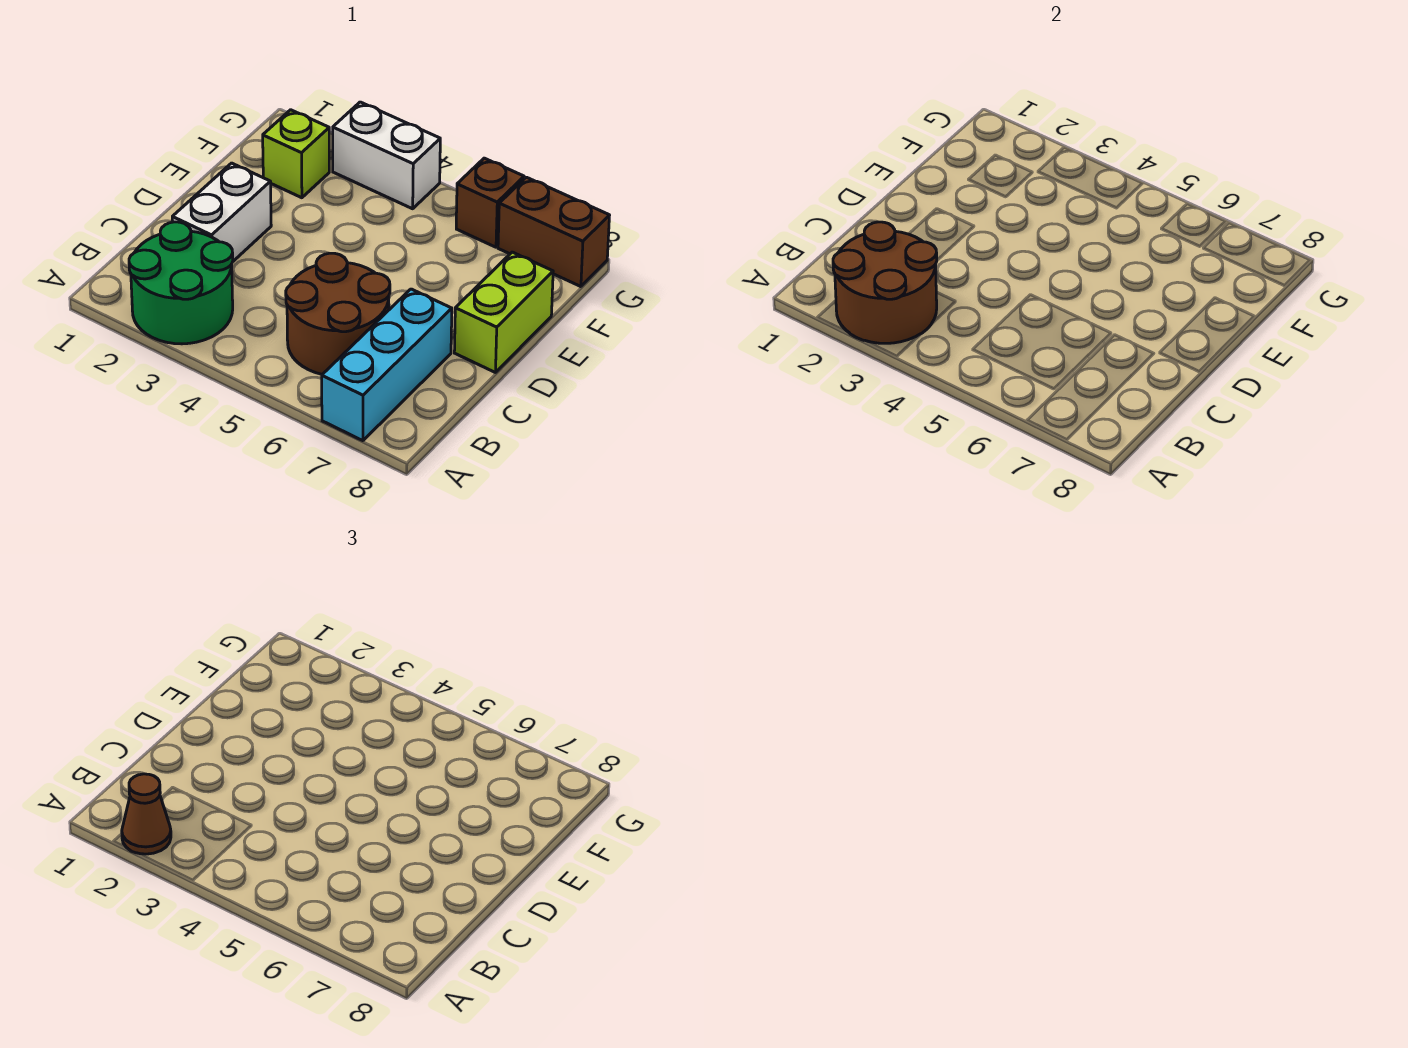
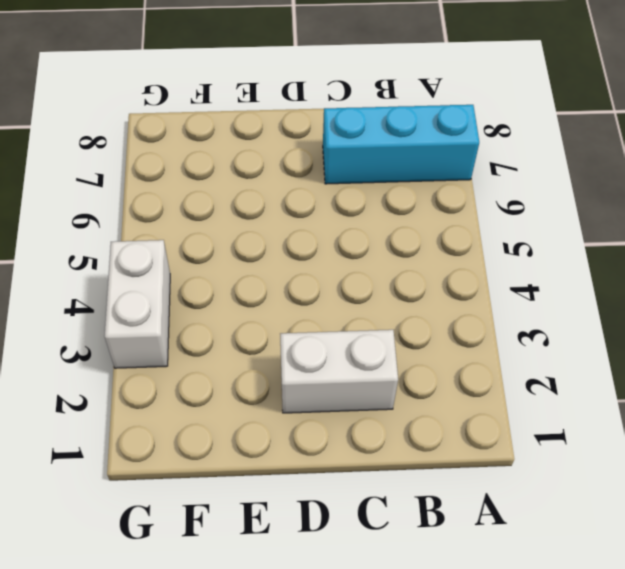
none -> green round brick A2:B3 level 1
none -> brown round brick B5:C6 level 1

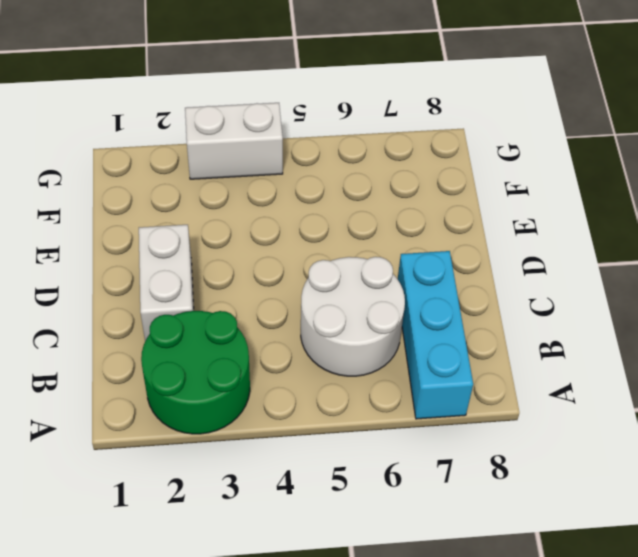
white round brick B5:C6 level 1 -> brown round brick B5:C6 level 1
none -> lime brick D8:E8 level 1
none -> lime brick F2 level 1

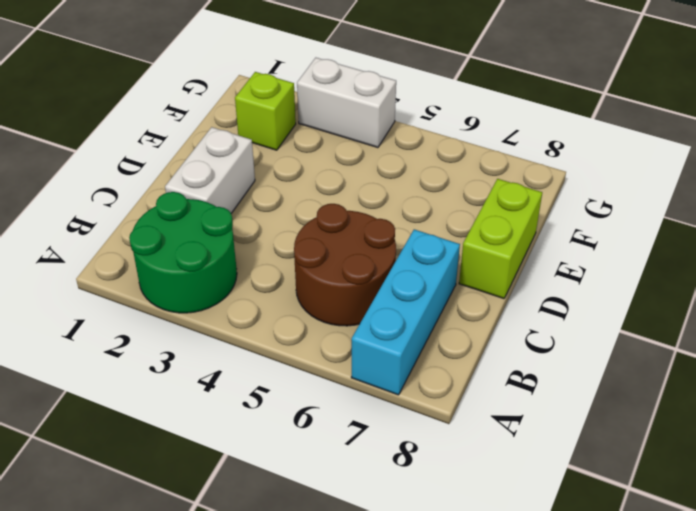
none -> brown brick G6 level 1
none -> brown brick G7:G8 level 1

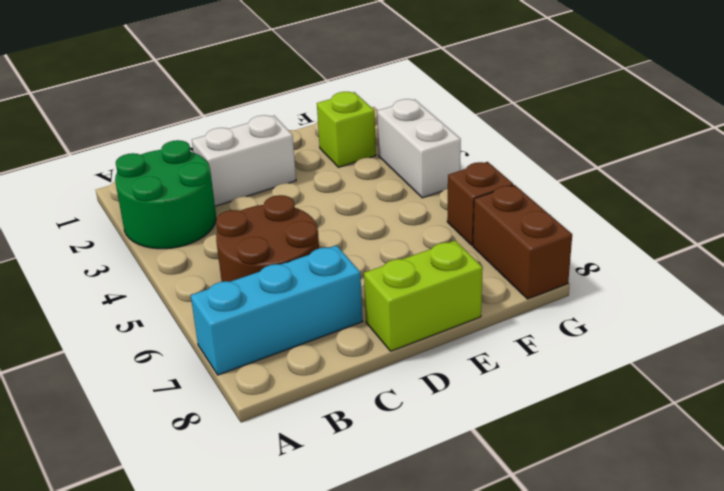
none -> brown round brick A2:B3 level 2
none -> brown cone A2 level 3

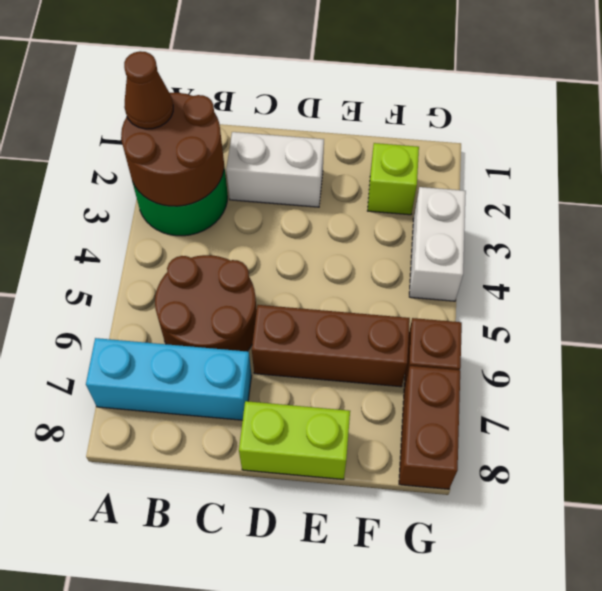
brown brick D6:F6 level 1 -> none

